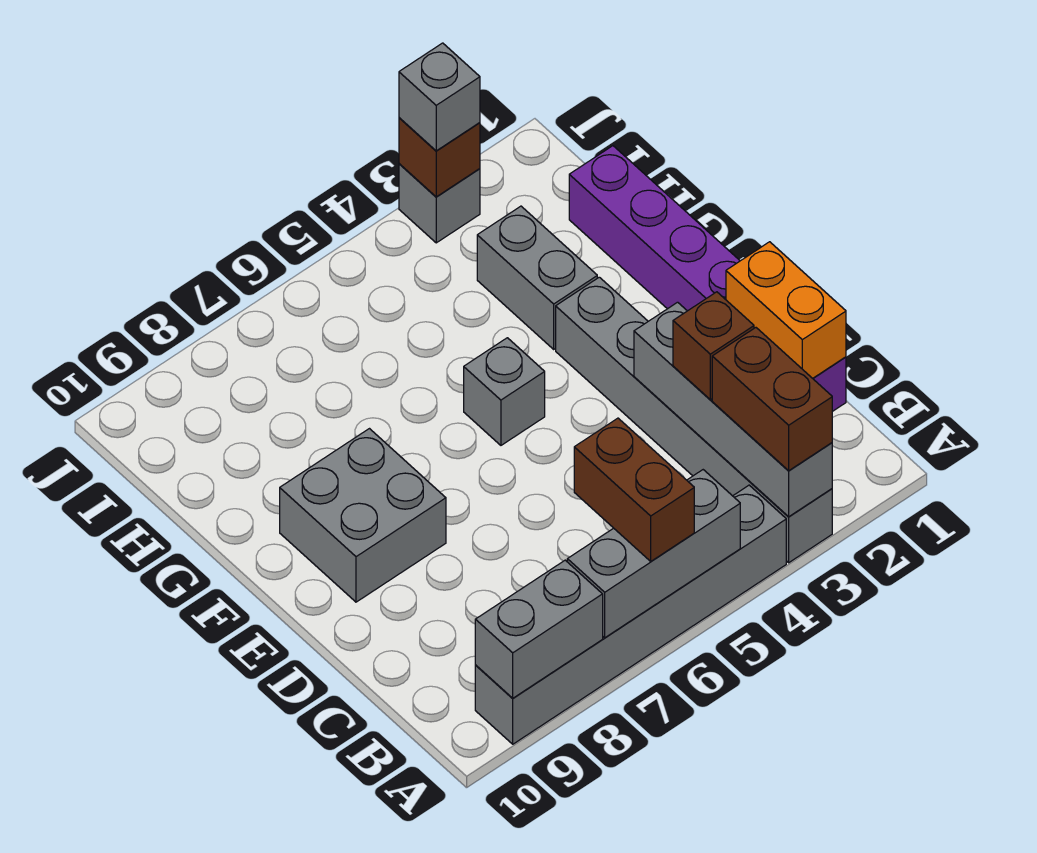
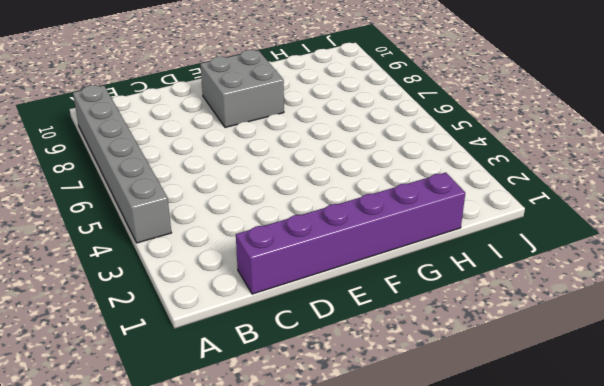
none -> grey brick A3:F3 level 1
none -> grey brick F5 level 1
none -> grey brick G3:H3 level 1

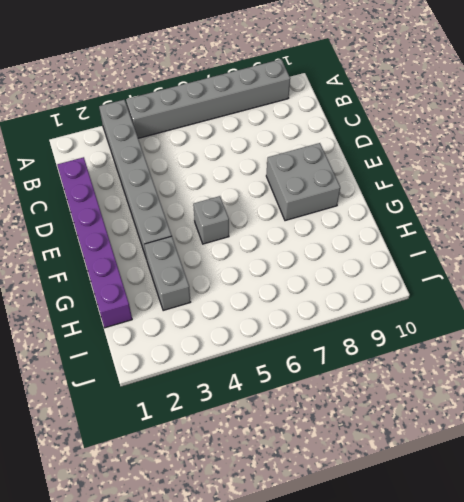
none -> grey brick J3 level 1
none -> grey brick A3:D3 level 2
none -> grey brick A5:A7 level 2

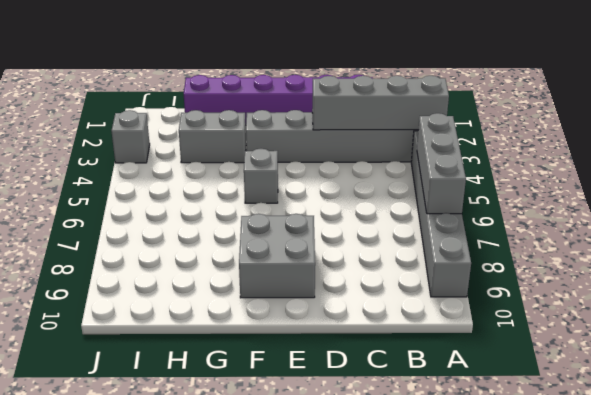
none -> grey brick A8:A9 level 2
none -> orange brick C1:D1 level 2
none -> brown brick J3 level 2

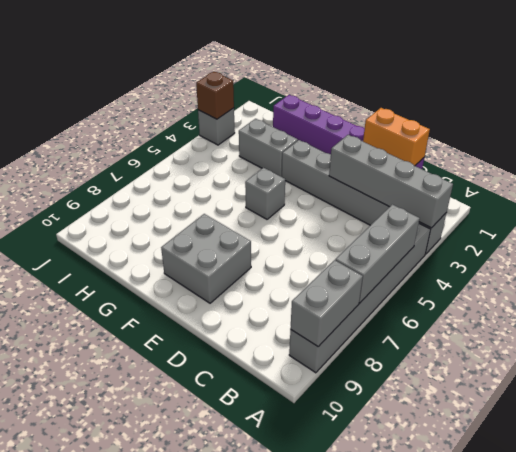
none -> brown brick A3:B3 level 3
none -> brown brick A6:B6 level 3
none -> brown brick C3 level 3

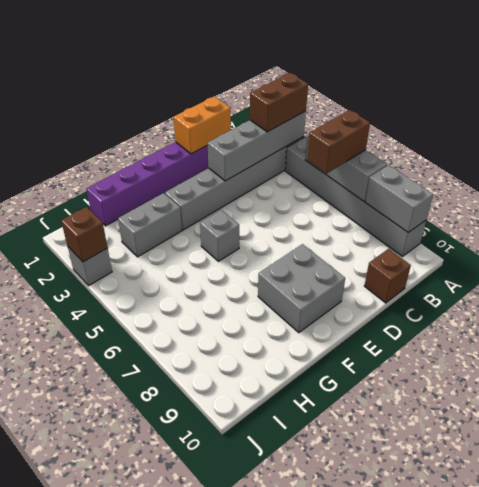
brown brick C10 level 1 -> brown brick C3 level 3
none -> grey brick J3 level 3

